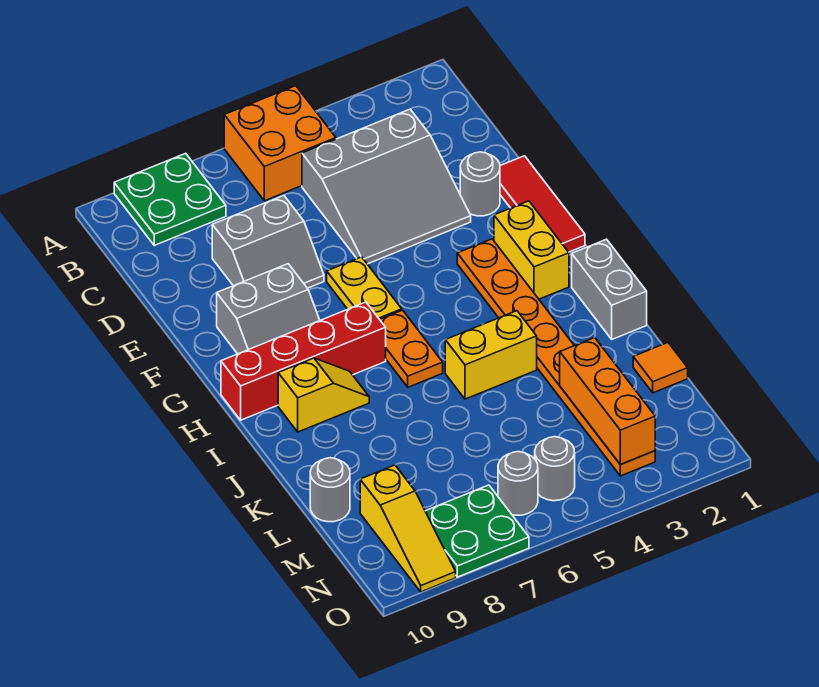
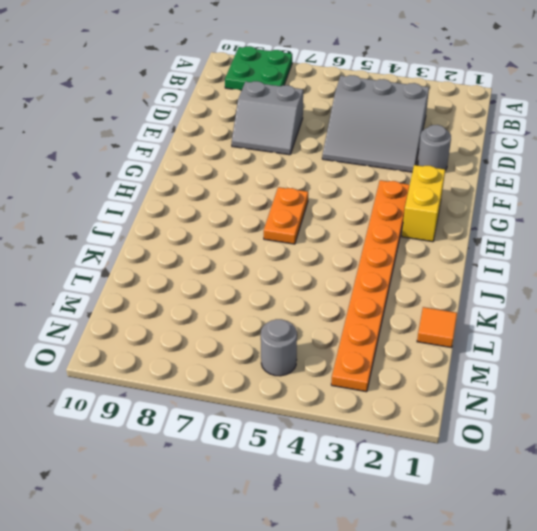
none -> orange brick A5:B6 level 1
none -> red tile E1:G1 level 1
none -> yellow plate F6:G6 level 1

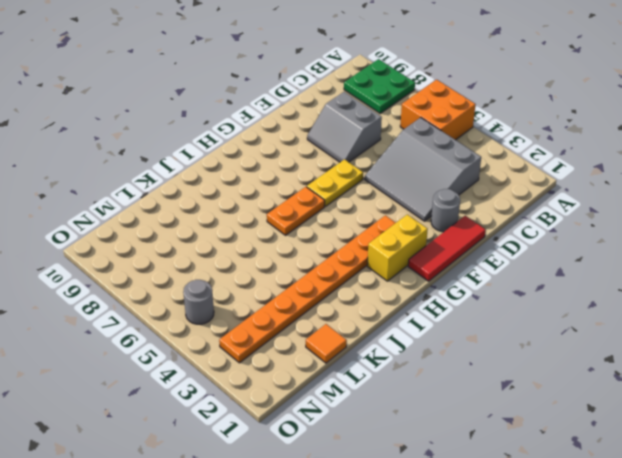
none -> grey slope F8:G9 level 1 top F
none -> red brick H7:H10 level 1
none -> grey brick I1:J1 level 1

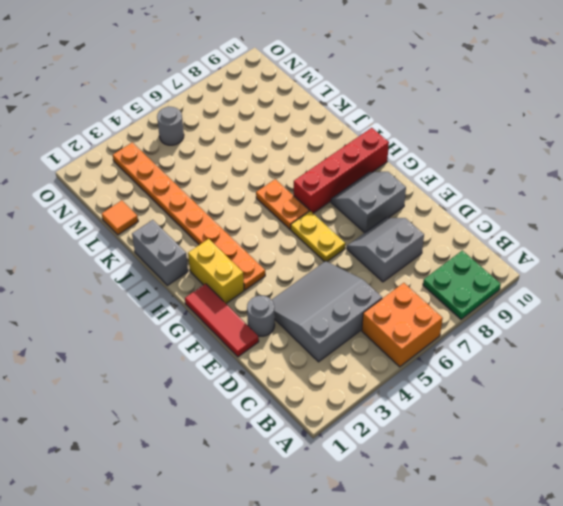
none -> yellow slope I8:I9 level 1 top 9
none -> yellow brick J4:J5 level 1
none -> grey round brick L10 level 1

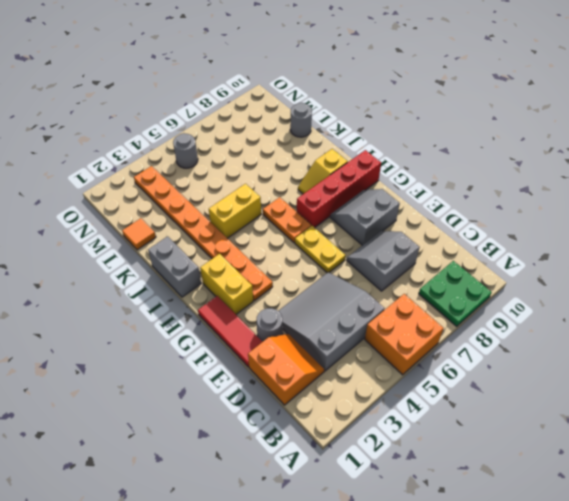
orange slope C1:D2 level 1 top 1 -> none
none -> yellow slope M9:O9 level 1 top M
none -> grey round brick N6 level 1
none -> green plate N7:O8 level 1

